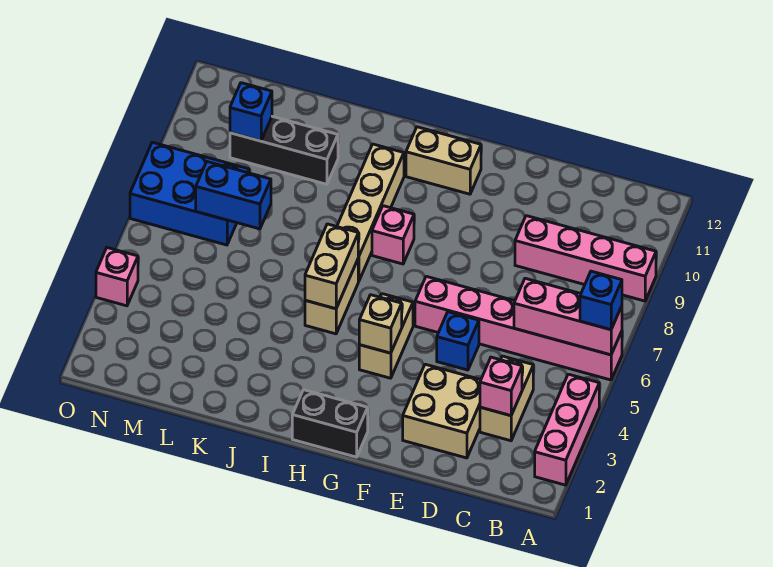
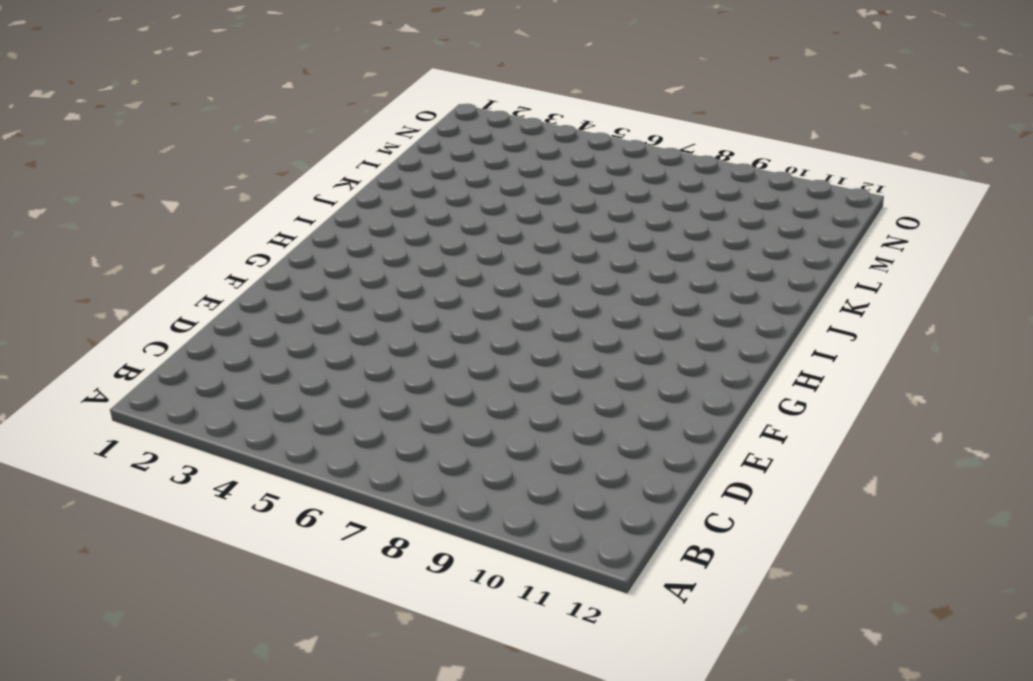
none -> pink brick A2:A4 level 1
none -> pink brick A6:F6 level 1
none -> pink brick A9:D9 level 1

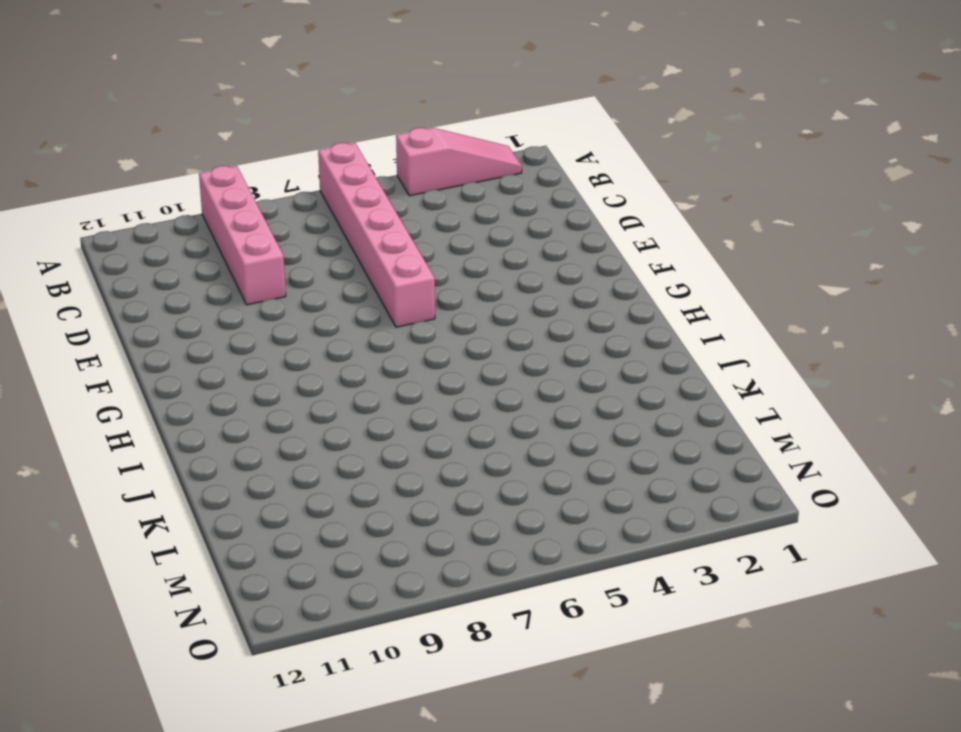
pink slope A2:A4 level 1 top 4 -> pink brick A2:A4 level 1
none -> tan brick C3:C4 level 1
none -> tan brick D2:E3 level 1
none -> blue brick E5 level 1

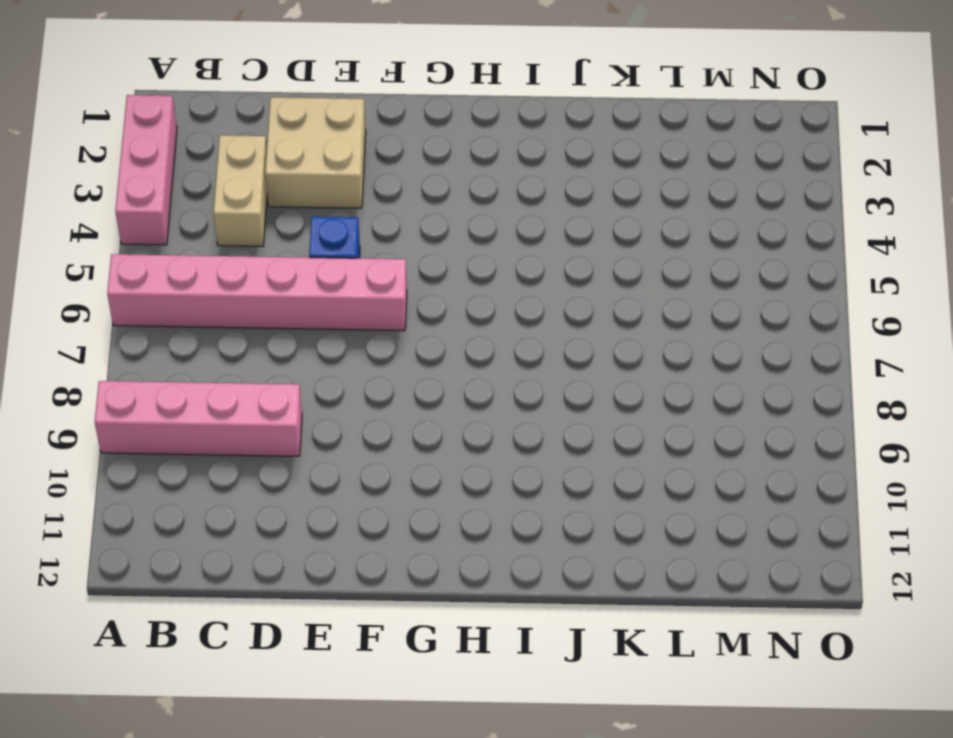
none -> black brick G1:H1 level 1
none -> tan brick G4:G5 level 1
none -> tan brick G11:H11 level 1

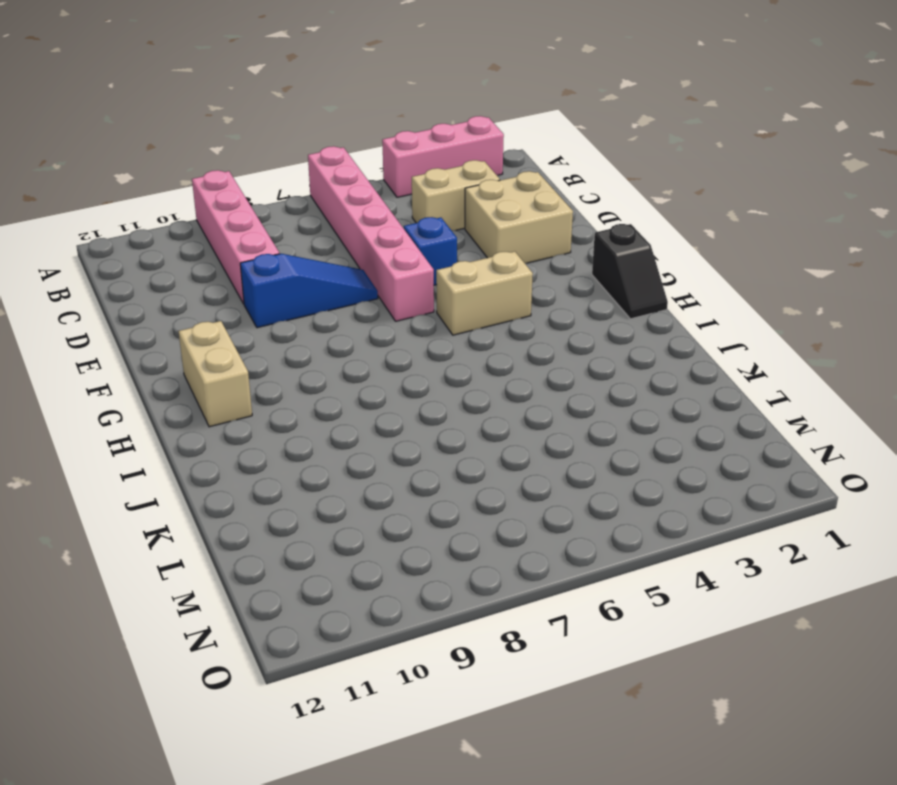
blue slope E7:E9 level 1 top 9 -> none
black slope G1:H1 level 1 top G -> black brick G1:H1 level 1
none -> pink brick H8 level 1
none -> tan brick I5:I6 level 1
none -> tan brick I7:I10 level 1

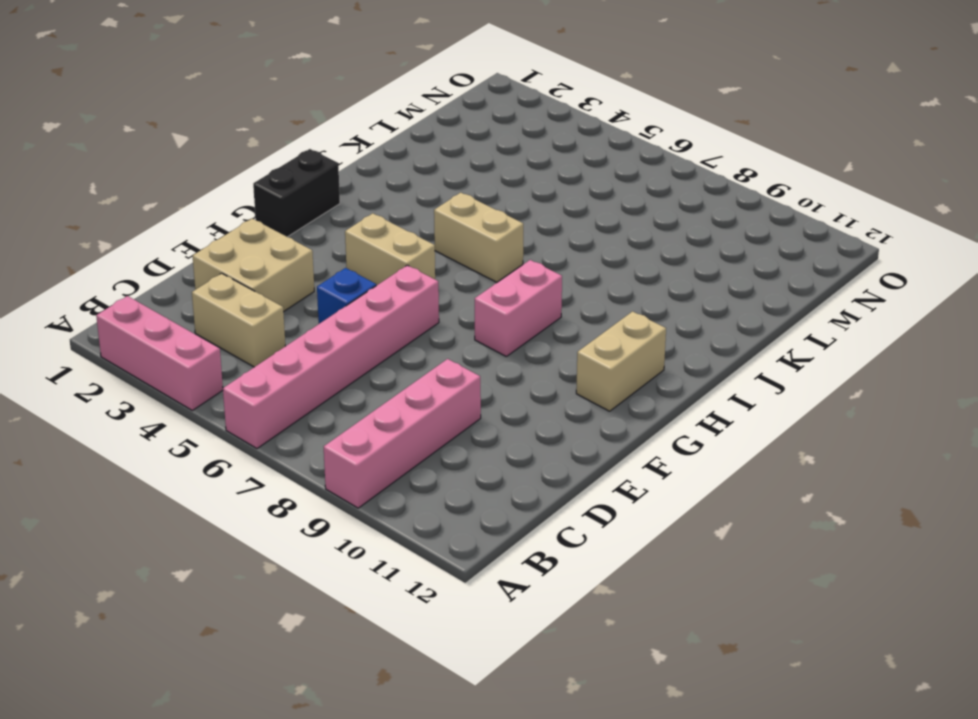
pink brick G8:H8 level 1 -> pink brick H8 level 1
none -> tan brick I7:I10 level 1
none -> black brick K10:M10 level 1
none -> blue brick M7:O8 level 1

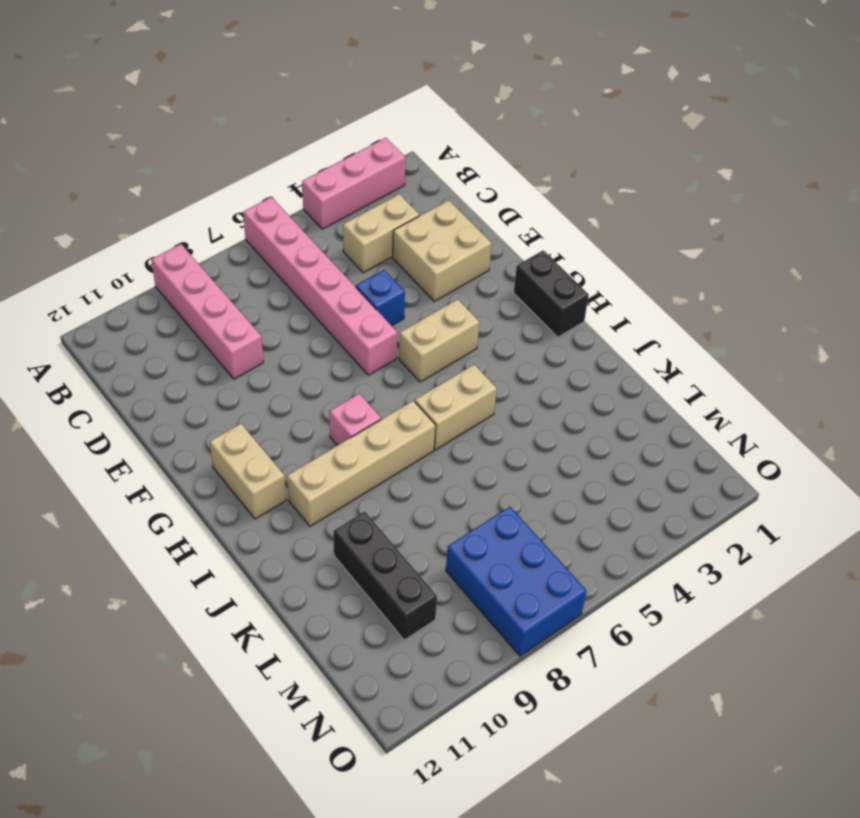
none -> pink brick O4 level 1
none -> pink brick A6:C6 level 2
none -> pink brick C3 level 2

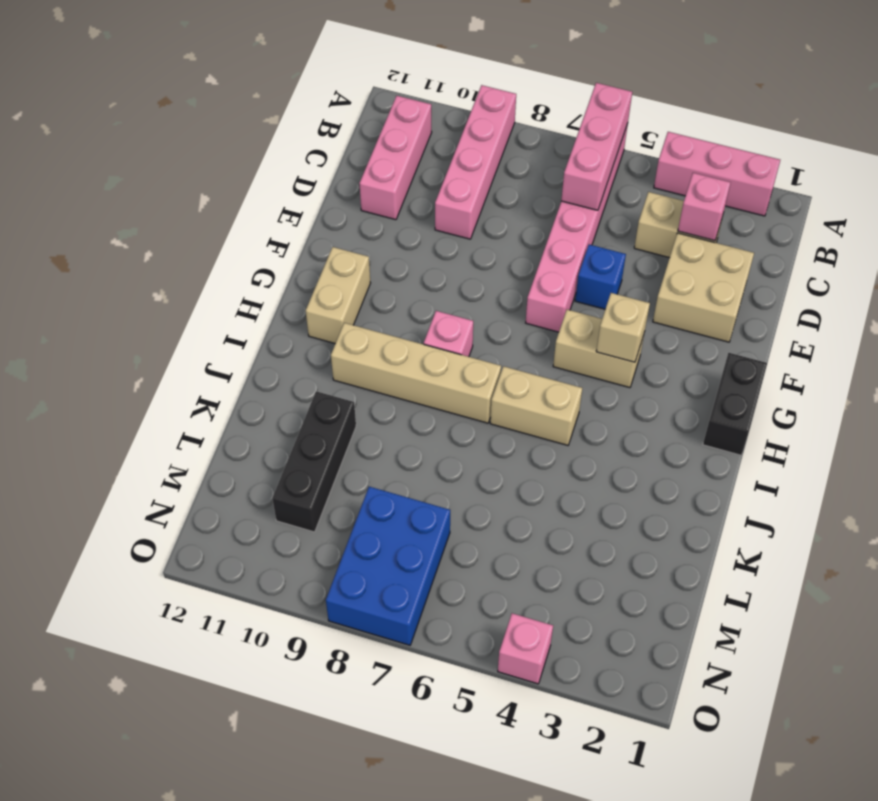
pink brick B11:D11 level 1 -> none
none -> tan brick I5:I6 level 2
none -> blue brick L7:M7 level 2
none -> blue brick M10 level 2

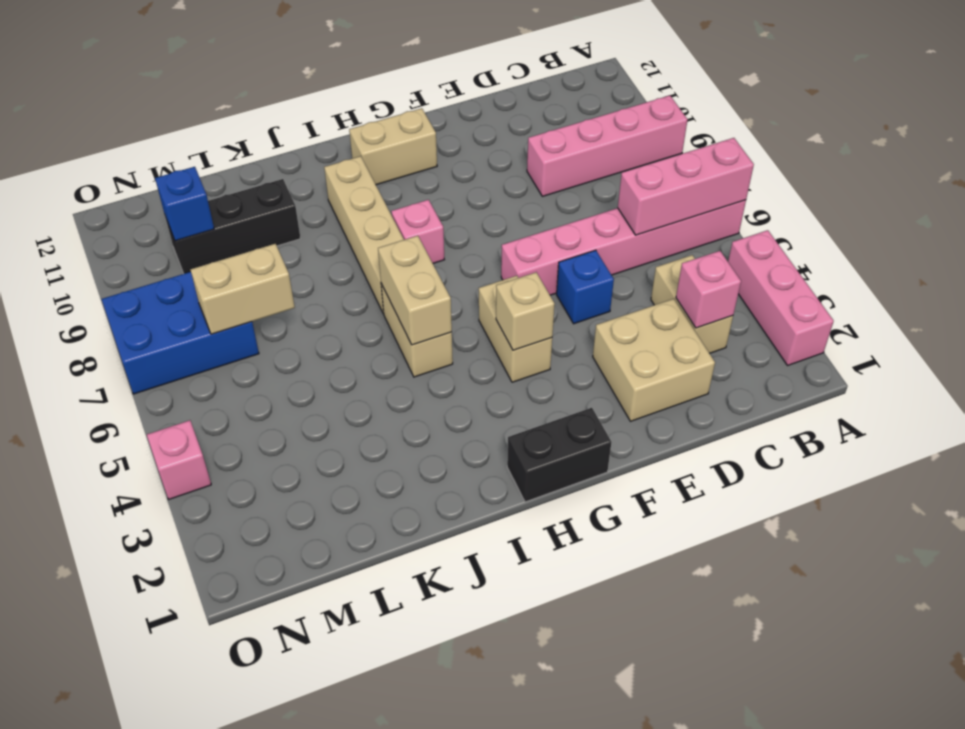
tan brick L7:M7 level 2 -> blue brick L7:M7 level 2
none -> blue brick A6 level 3

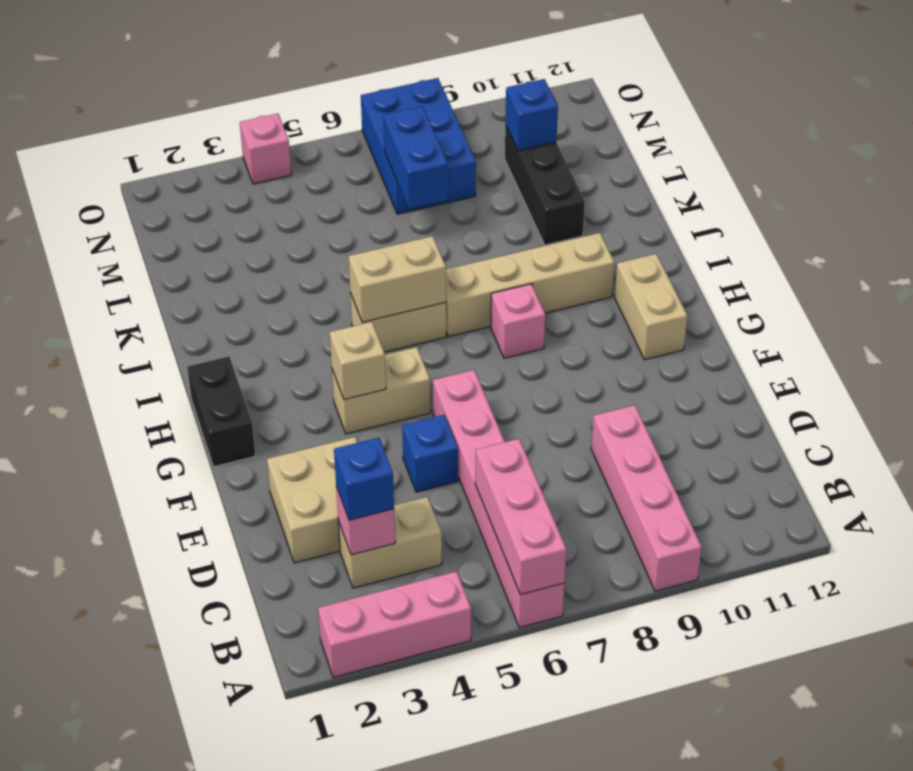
blue brick C3 level 3 -> blue brick A6 level 3

